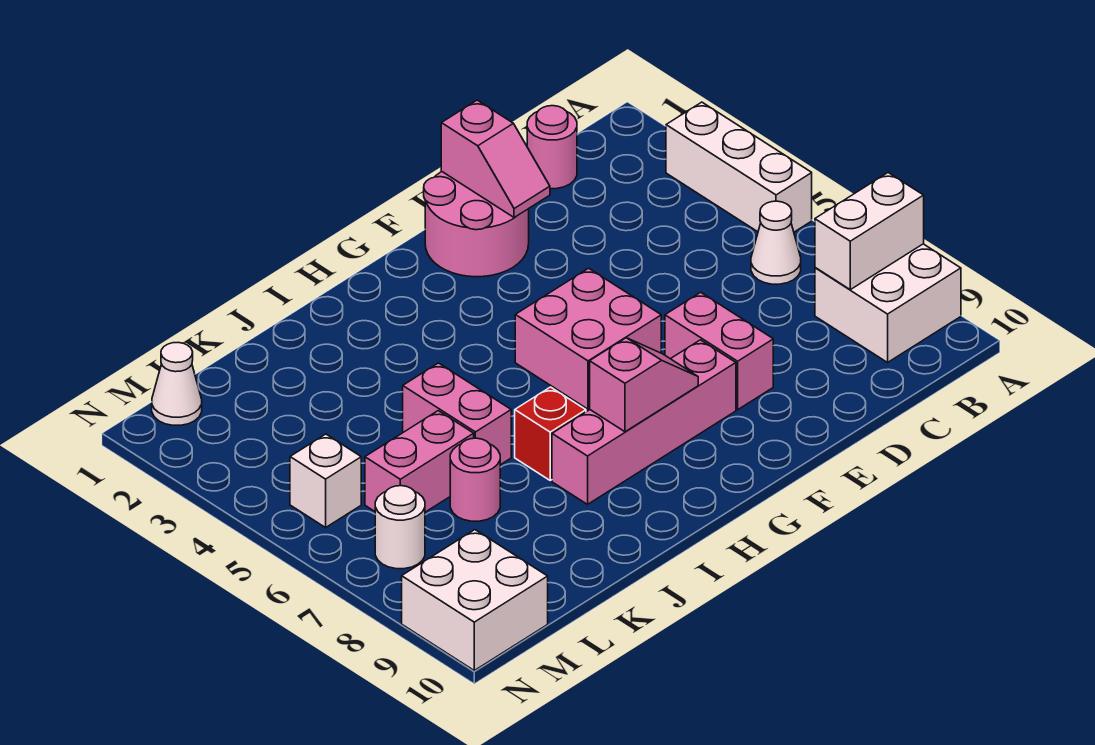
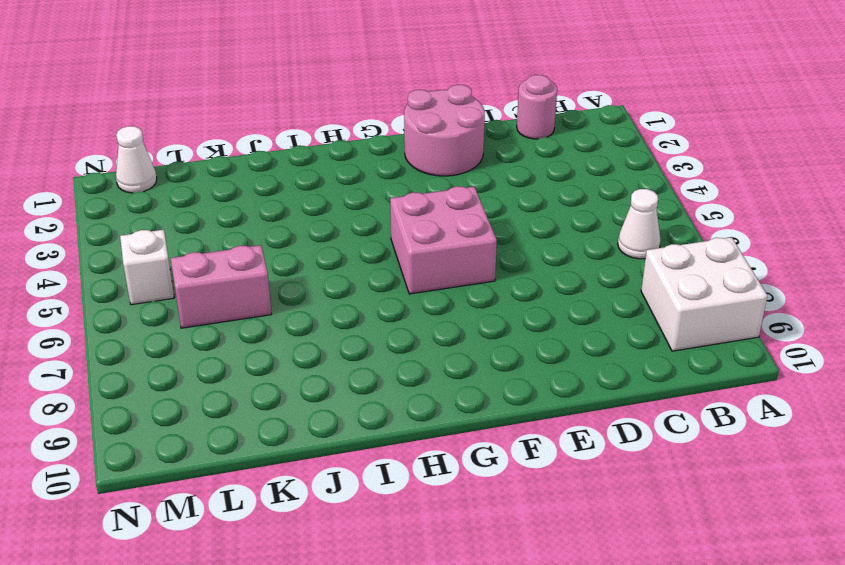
none -> white brick A3:A5 level 1
none -> pink brick E7:E8 level 1
none -> pink brick F8:I8 level 1

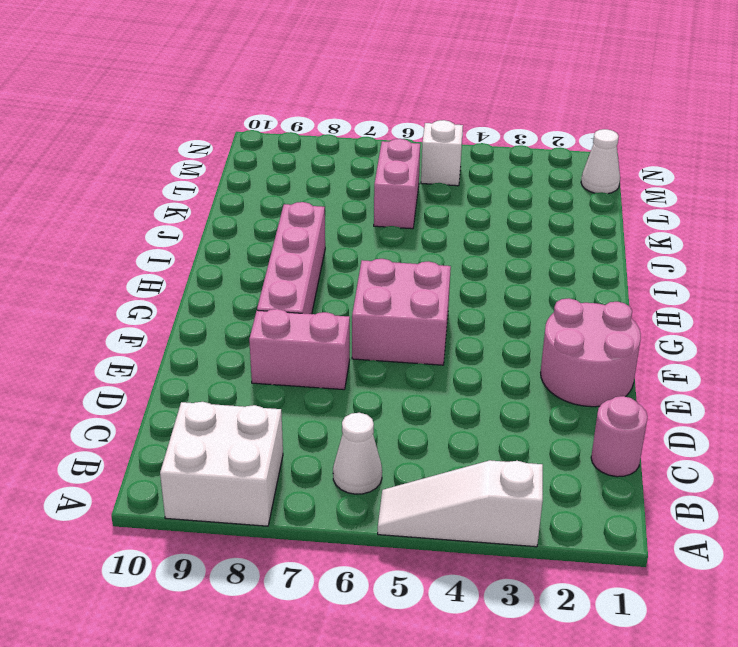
white slope A3:A5 level 1 top 3 -> white brick A3:A5 level 1
none -> red brick I7 level 1
none -> pink brick J5:J6 level 1
none -> pink round brick K7 level 1

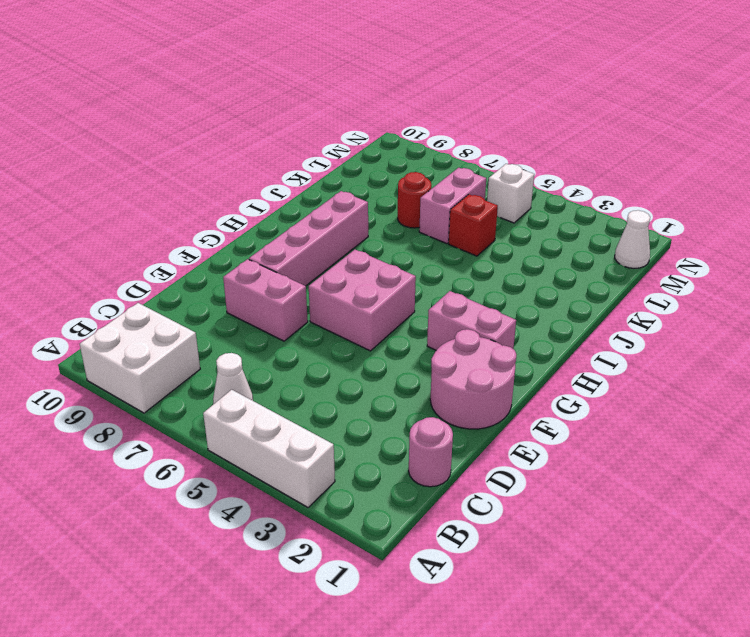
pink brick G2:G3 level 1 -> pink brick J5:J6 level 1
red brick K5 level 1 -> red brick I7 level 1
red round brick K7 level 1 -> pink round brick K7 level 1
none -> white round brick M7 level 1
none -> white brick M9:N10 level 1
none -> white brick A8:B8 level 2

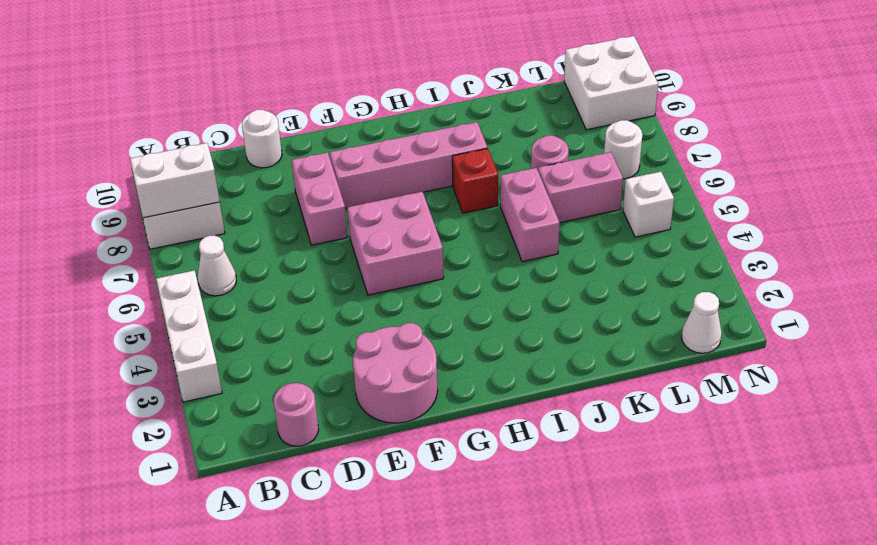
white round brick D10 level 1 -> none
none -> pink slope E1:E2 level 2 top 1
none -> pink slope G8:H8 level 2 top H

